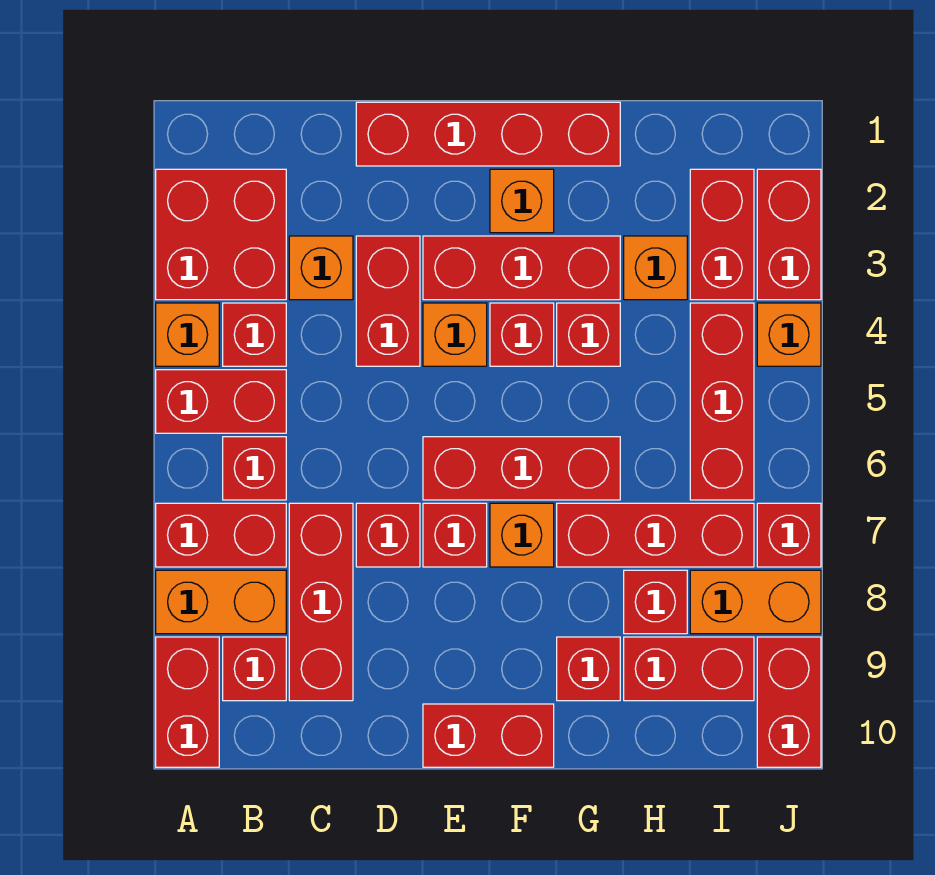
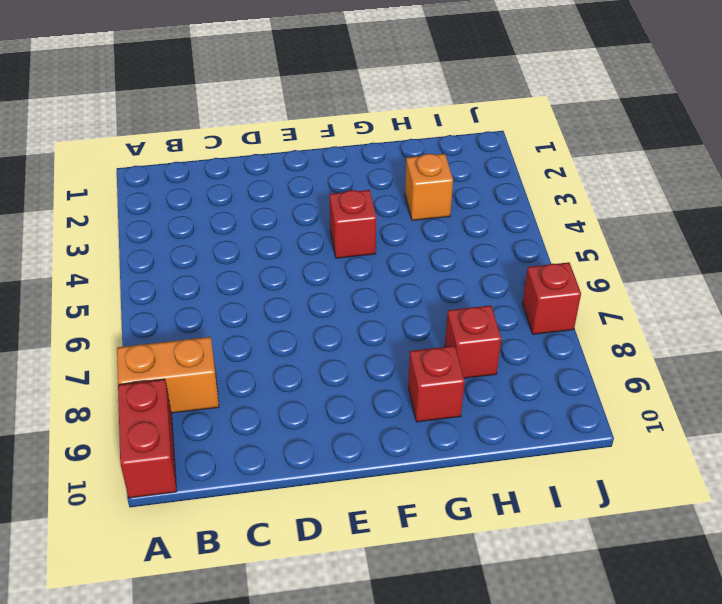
none -> red brick A2:B3 level 1
none -> orange brick A4 level 1
none -> red brick A5:B5 level 1
none -> red brick A7:B7 level 1

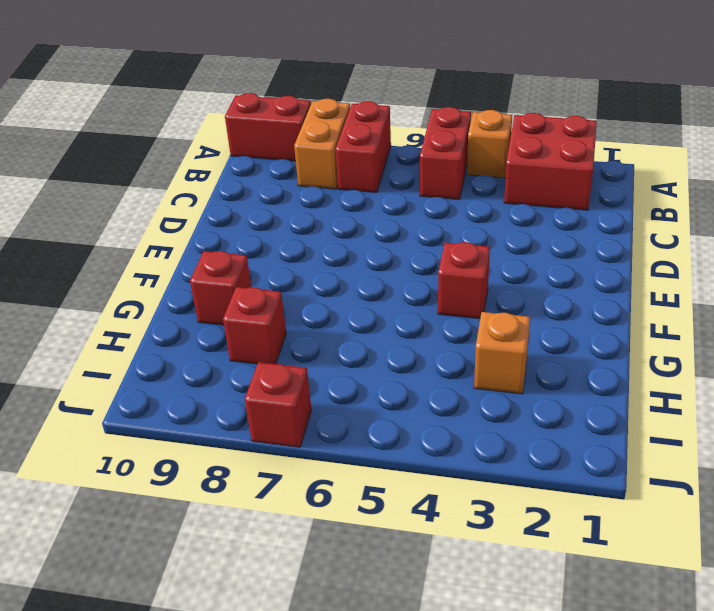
none -> red brick B4 level 1
none -> red brick B6 level 1
none -> red brick B9 level 1
none -> orange brick C3 level 1

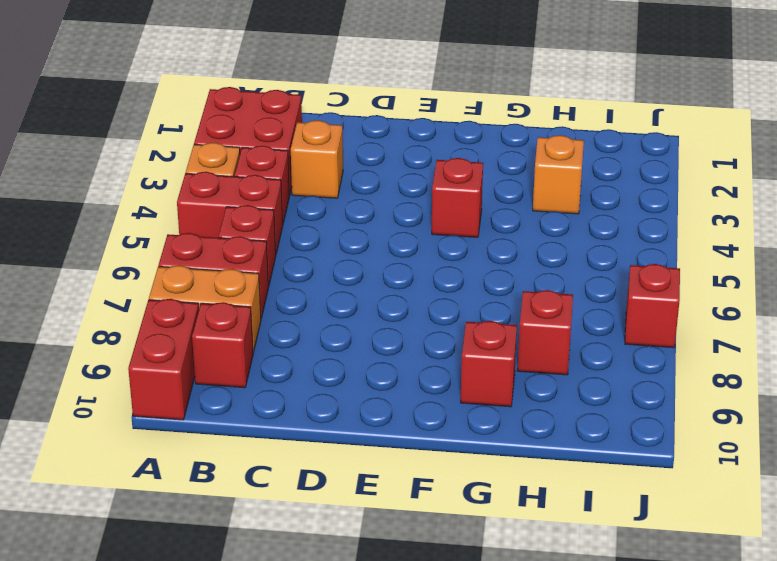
none -> red brick C7:C9 level 1
none -> red brick D1:G1 level 1
none -> red brick D3:D4 level 1
none -> red brick D7 level 1

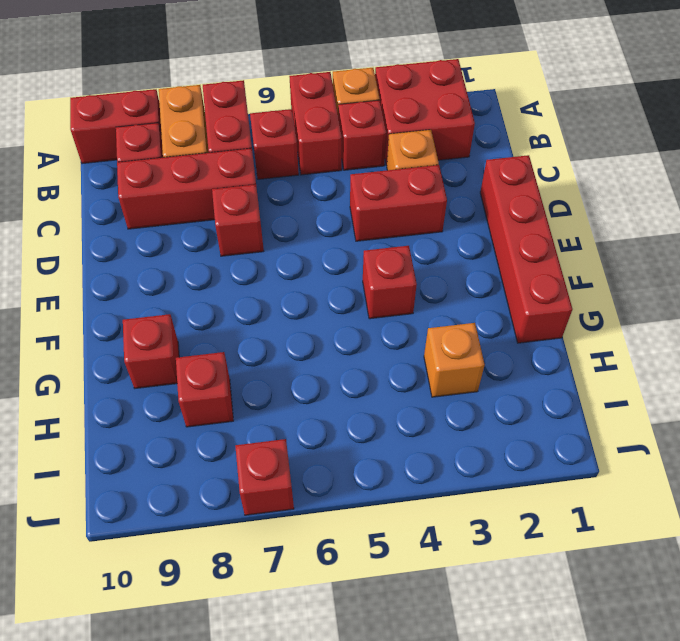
none -> red brick E3:G3 level 1
none -> orange brick E4 level 1
none -> red brick E6:G6 level 1
none -> red brick E7 level 1

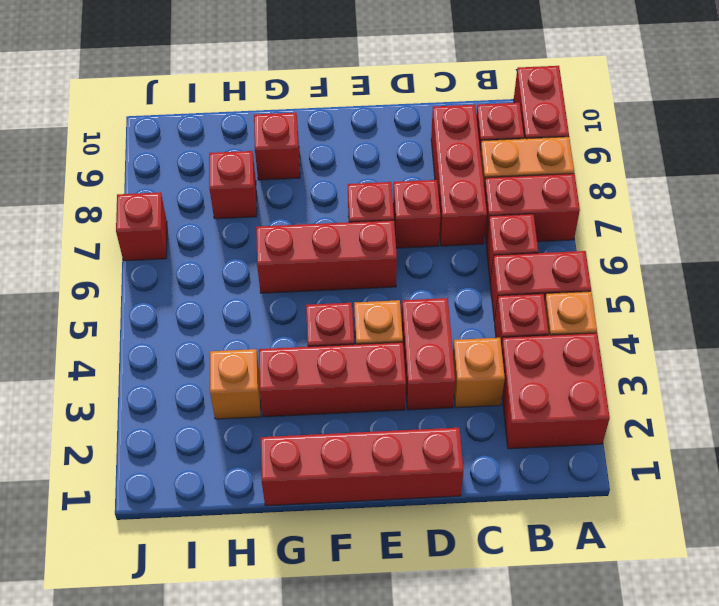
none -> red brick E10:F10 level 1
none -> orange brick F2 level 1
none -> orange brick F7 level 1
none -> red brick G4 level 1

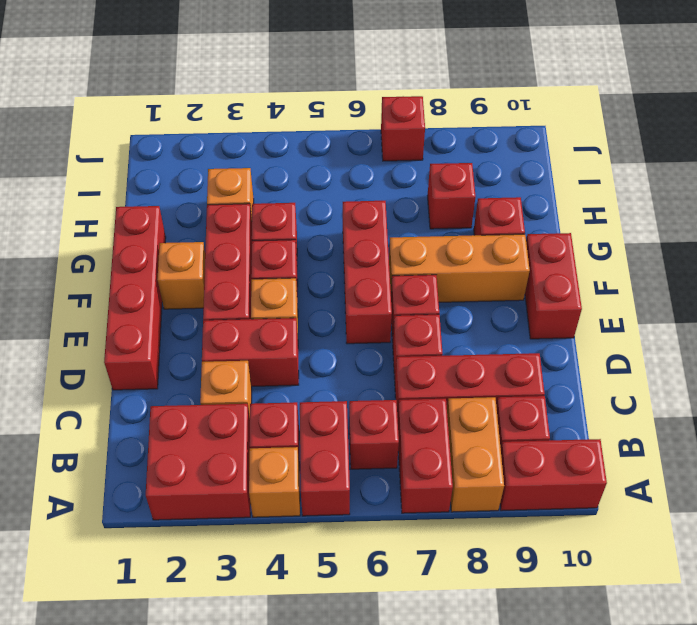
orange brick F7:F9 level 1 -> orange brick F7 level 1
none -> red brick G7:I7 level 1
none -> red brick H9:I9 level 1
none -> red brick I2:I3 level 1
none -> red brick I4:I6 level 1

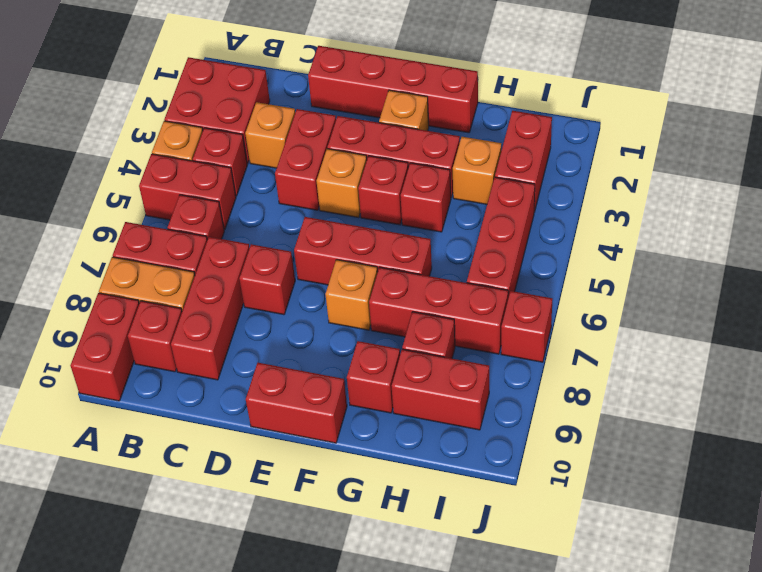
none -> red brick E7 level 1
none -> orange brick I8:J8 level 1
none -> red brick J2:J3 level 1
none -> orange brick J4 level 1

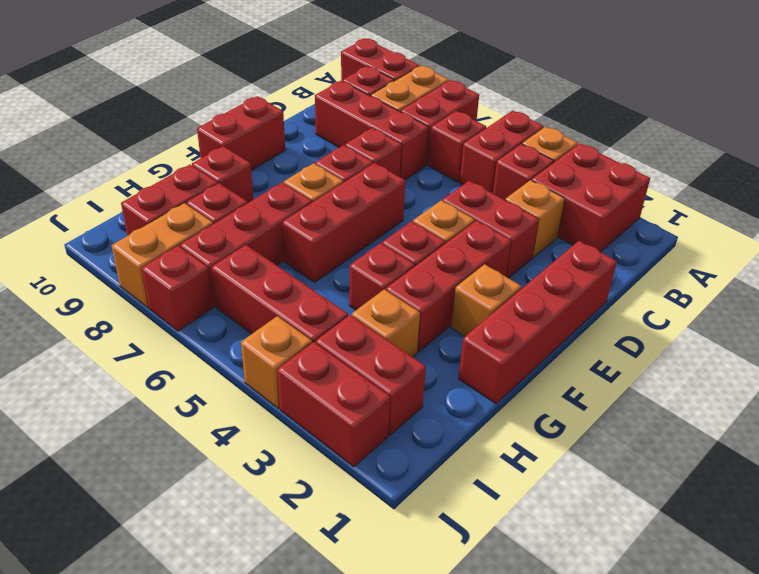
none -> red brick J9:J10 level 1

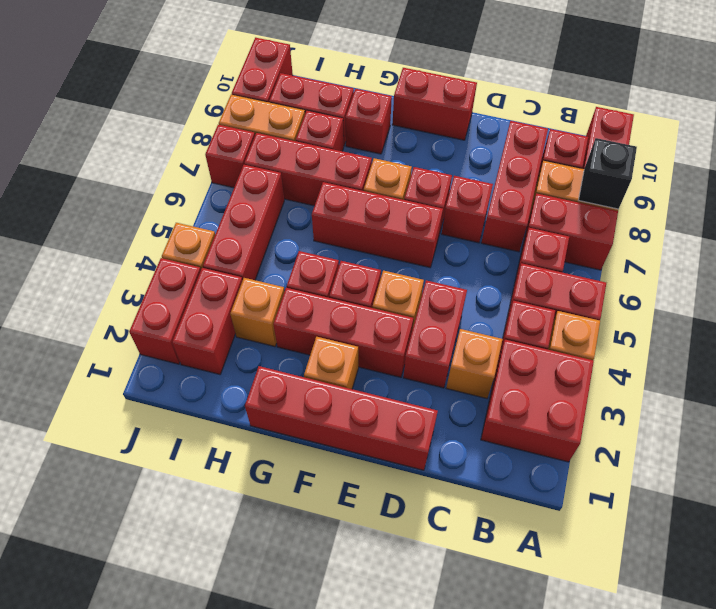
black brick A8 level 2 -> none

